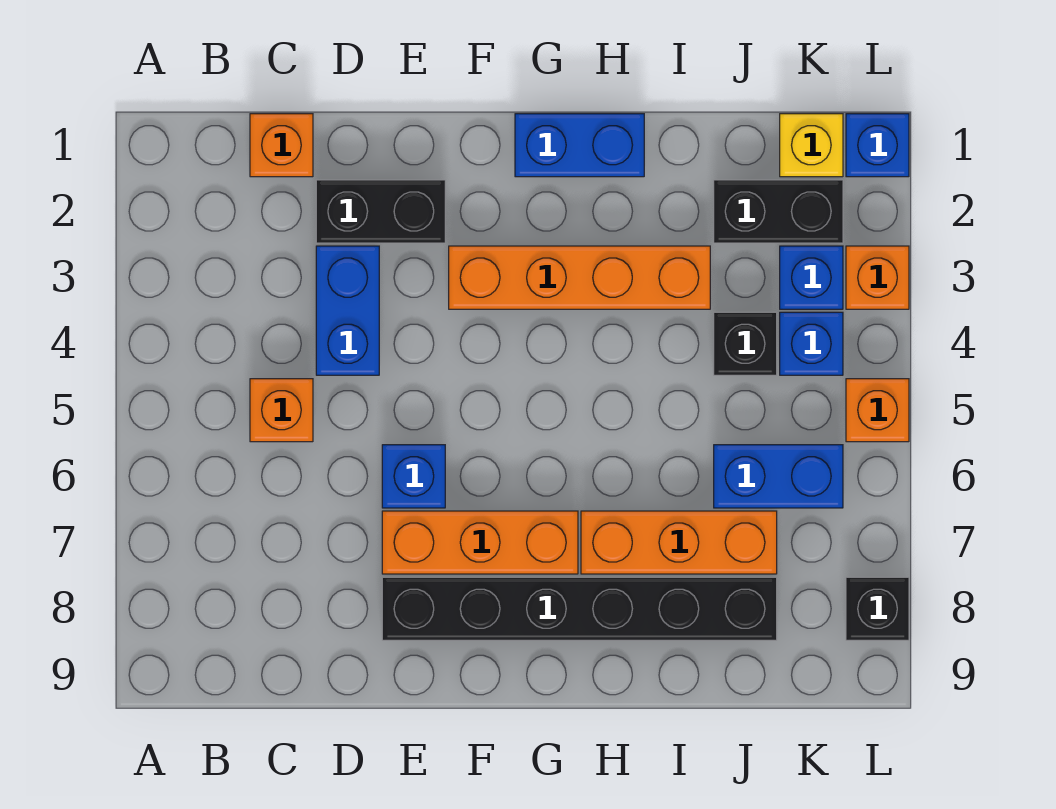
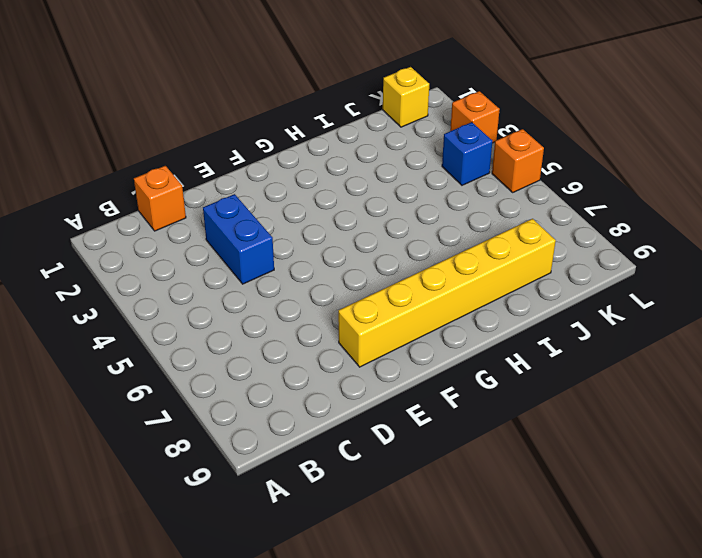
yellow brick E8:J8 level 1 -> black brick E8:J8 level 1
none -> orange brick C5 level 1
none -> black brick D2:E2 level 1
none -> blue brick E6 level 1

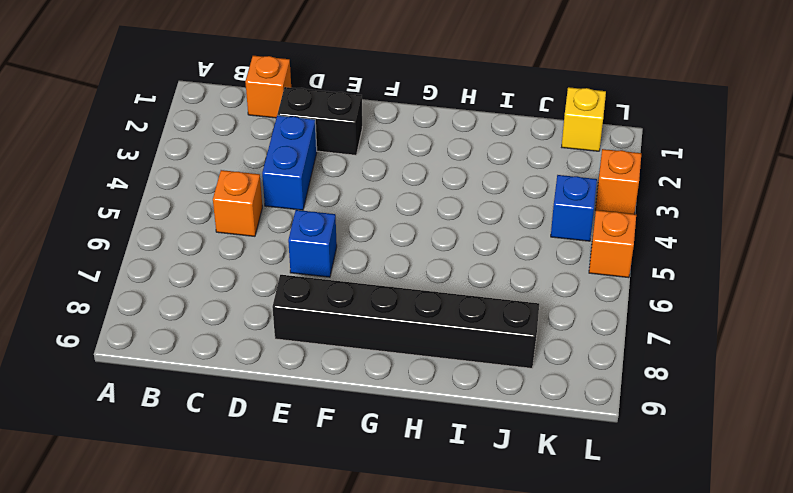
none -> orange brick E7:G7 level 1
none -> orange brick F3:I3 level 1
none -> blue brick G1:H1 level 1

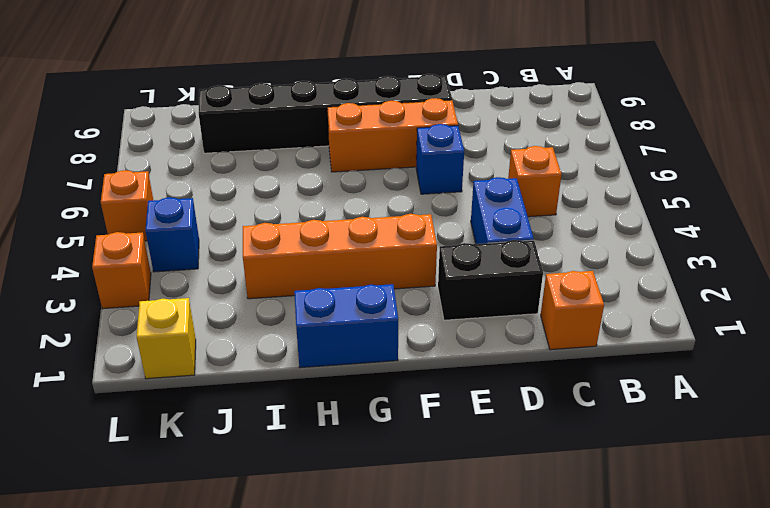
none -> orange brick H7:J7 level 1
none -> black brick J2:K2 level 1
none -> black brick J4 level 1

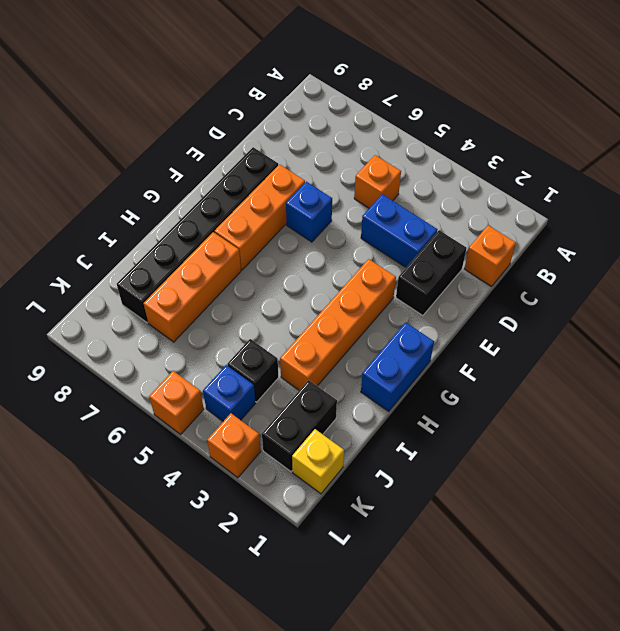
none -> blue brick J6:K6 level 1
none -> blue brick K3 level 1
none -> blue brick L1 level 1

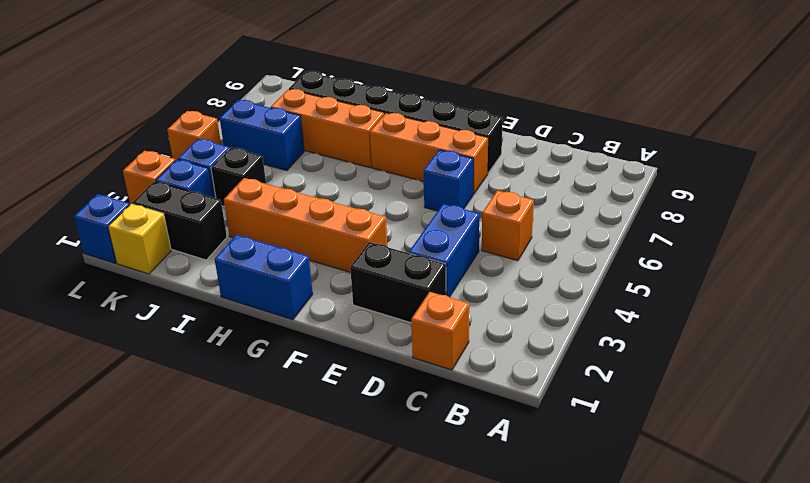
none -> black brick L8 level 1

